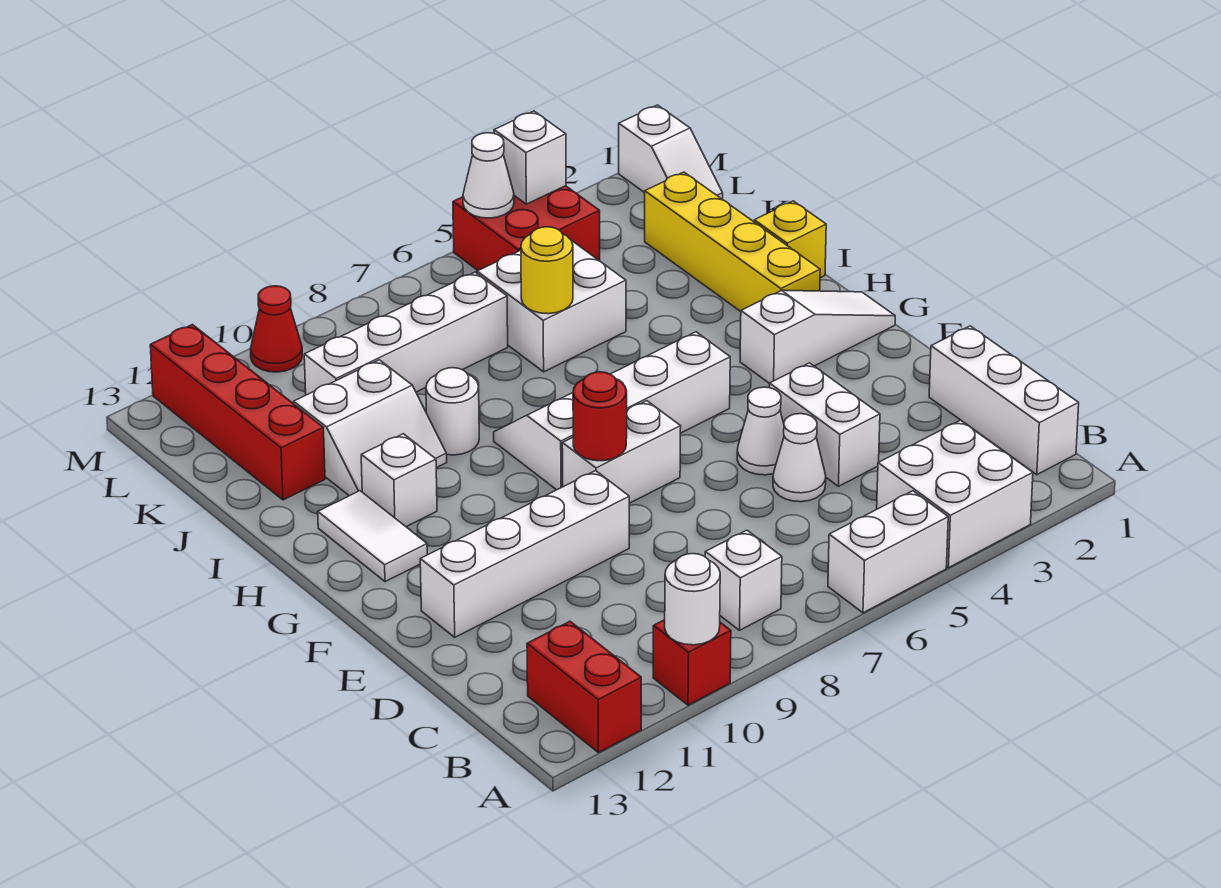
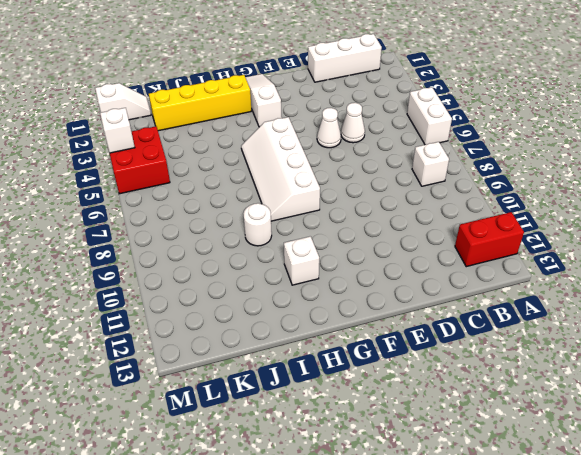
none -> white brick A3:B4 level 1
none -> red brick A10 level 1
none -> white brick D4:E4 level 1
none -> white brick E9:E12 level 1

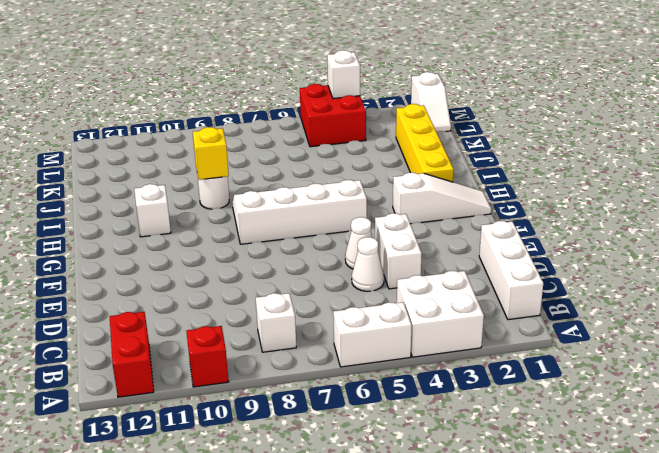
yellow brick I9 level 2 -> yellow brick I1 level 1
none -> white brick E9:E12 level 1
none -> white brick F7:F8 level 1
none -> white tile G12:H12 level 1
none -> white slope I10:J11 level 1 top J

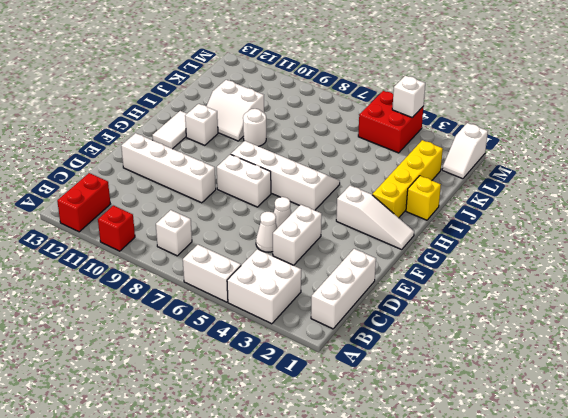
none -> white brick J5:K6 level 1
none -> red brick J12:M12 level 1
none -> white brick K7:K10 level 1
none -> red cone M10 level 1

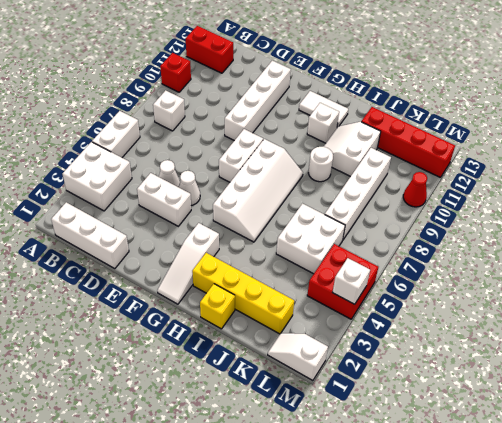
none -> white round brick A10 level 2
none -> red round brick F8 level 2
none -> yellow round brick J6 level 2
none -> white cone M5 level 2

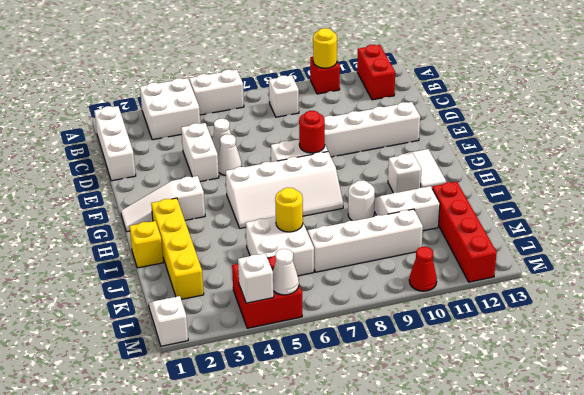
yellow round brick A10 level 2 -> white round brick A10 level 2

